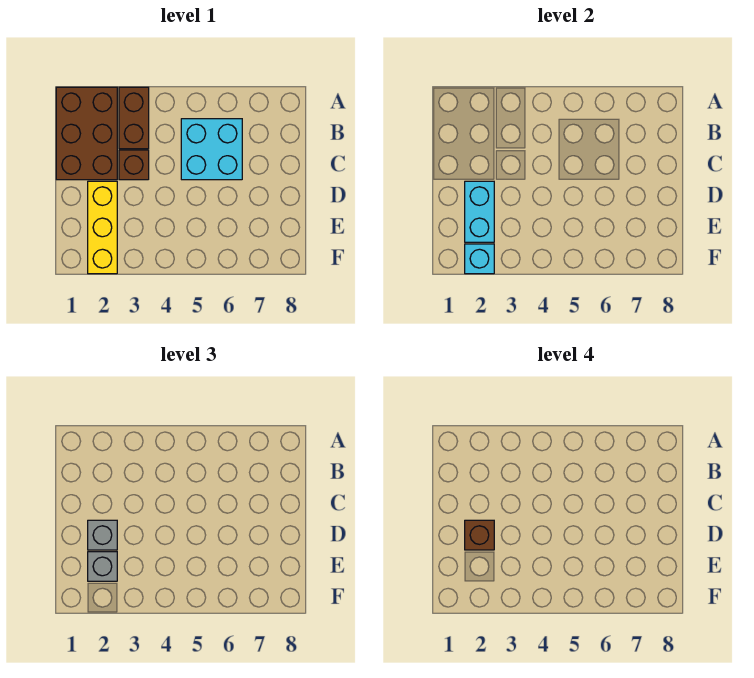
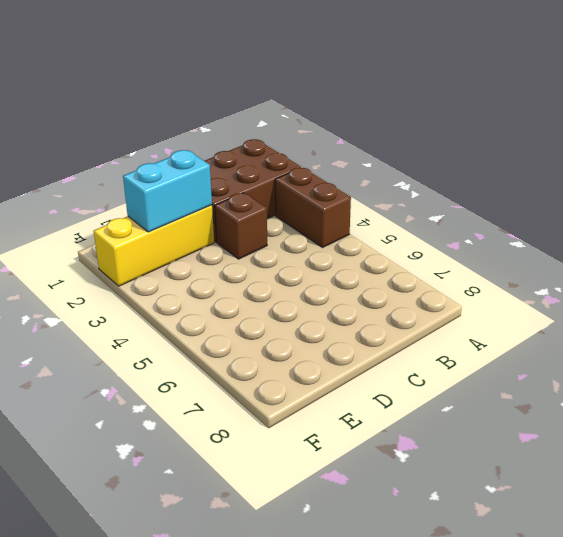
brown brick A3:A4 level 1 -> brown brick A3:B3 level 1
none -> cyan brick B5:C6 level 1
none -> cyan brick F2 level 2

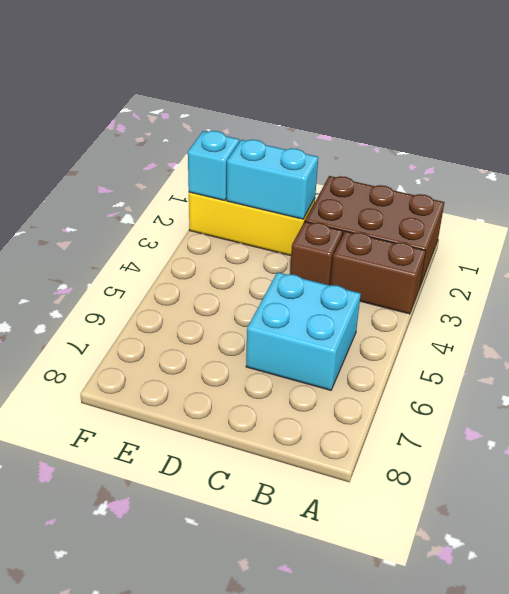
none -> grey brick D2 level 3
none -> grey brick E2 level 3

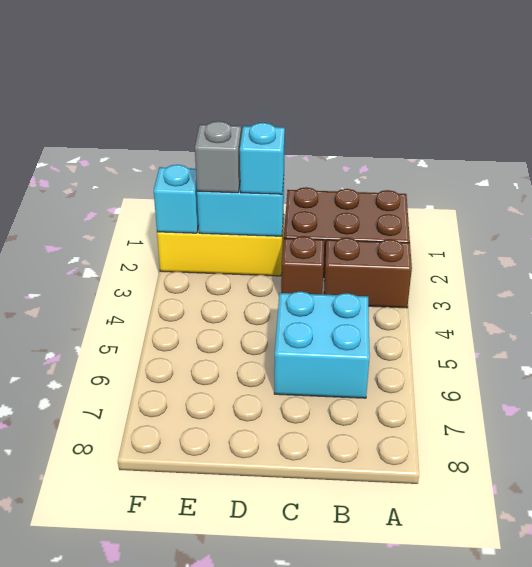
cyan brick D2 level 3 -> grey brick D2 level 3
none -> brown brick D2 level 4

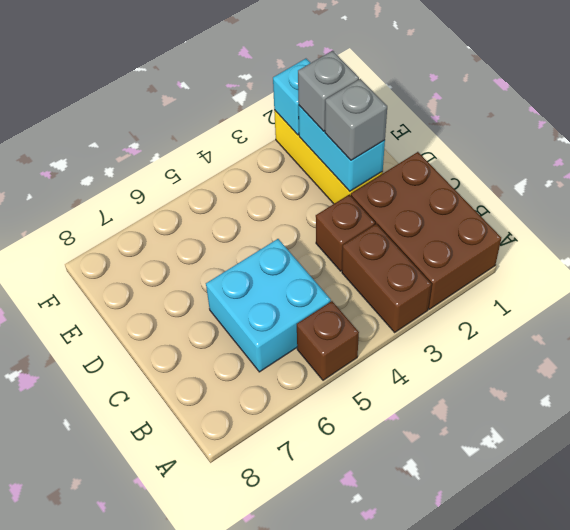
brown brick A5 level 1 -> brown brick D2 level 4

